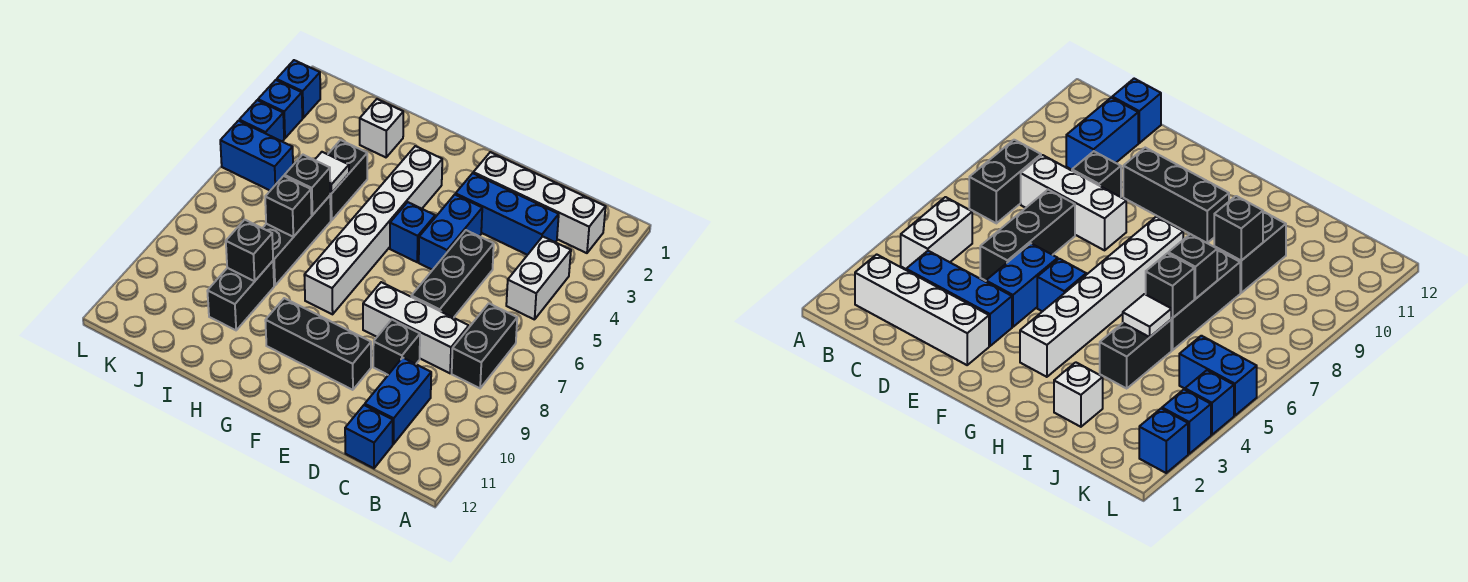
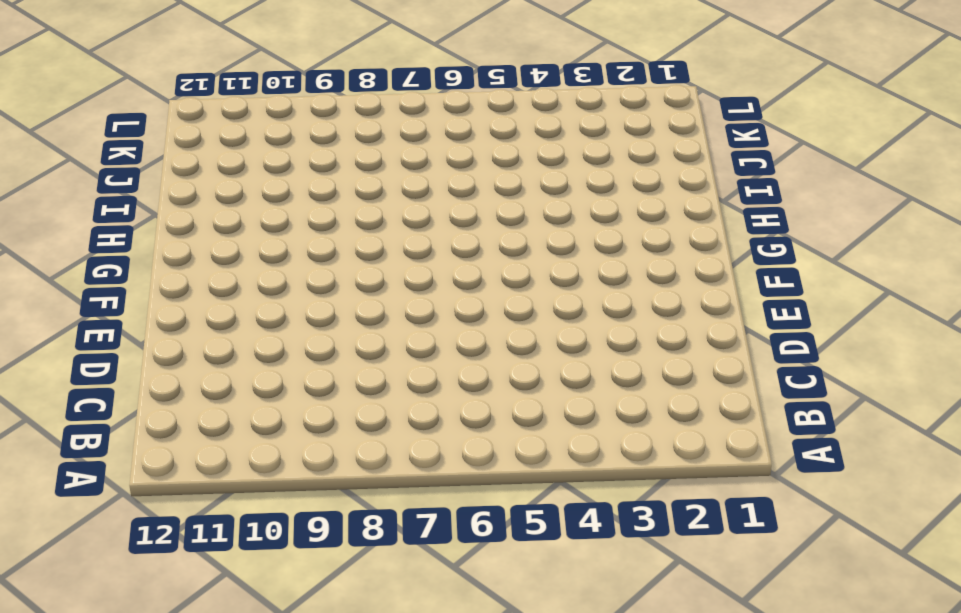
none -> white brick B2:E2 level 1
none -> white brick B4:B5 level 1
none -> black brick B7:B8 level 1

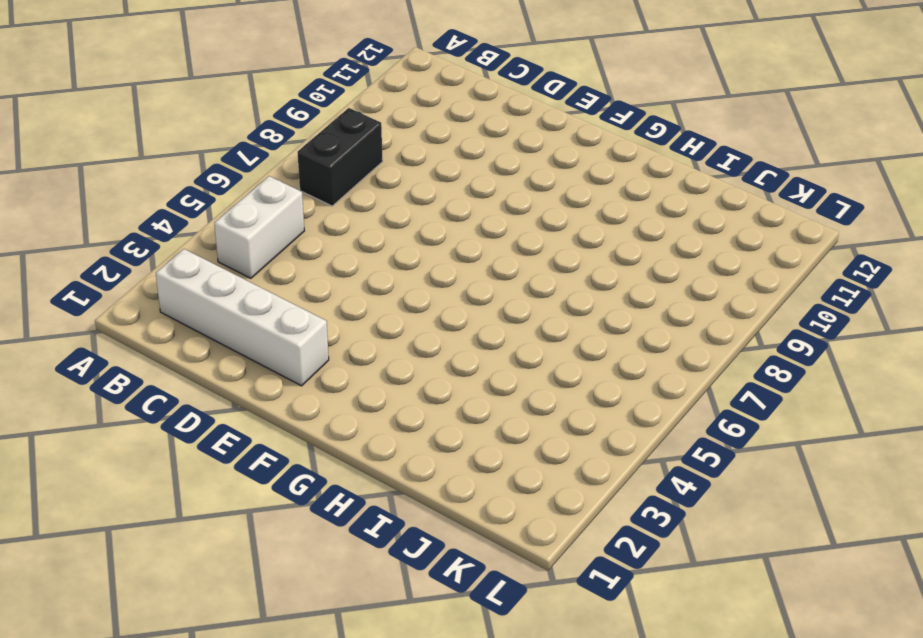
none -> blue brick C3:E3 level 1
none -> white brick C8:E8 level 1
none -> blue brick C10:C11 level 1

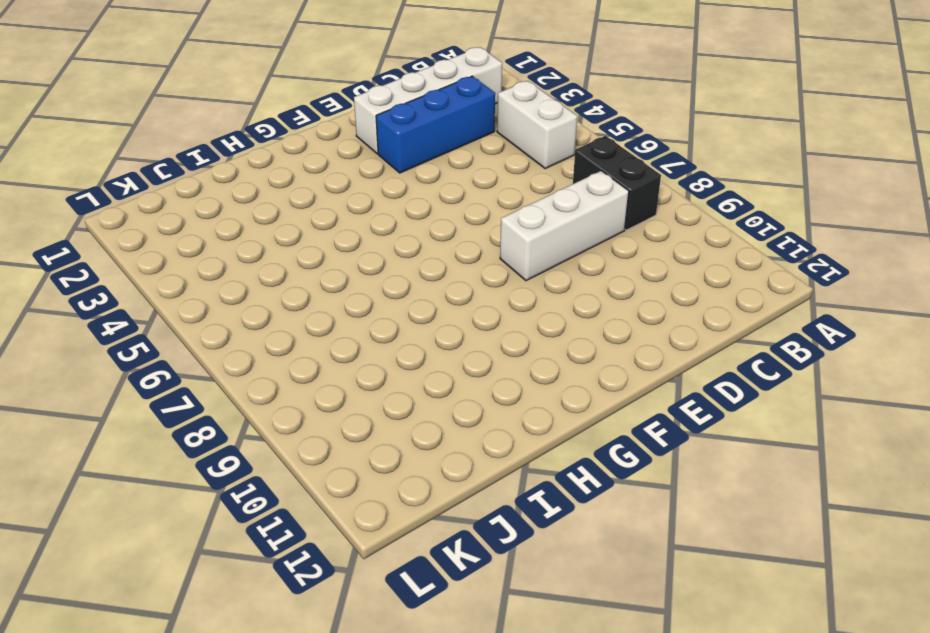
none -> blue brick C10:C11 level 1
none -> blue brick C12 level 1
none -> black brick D5:D7 level 1

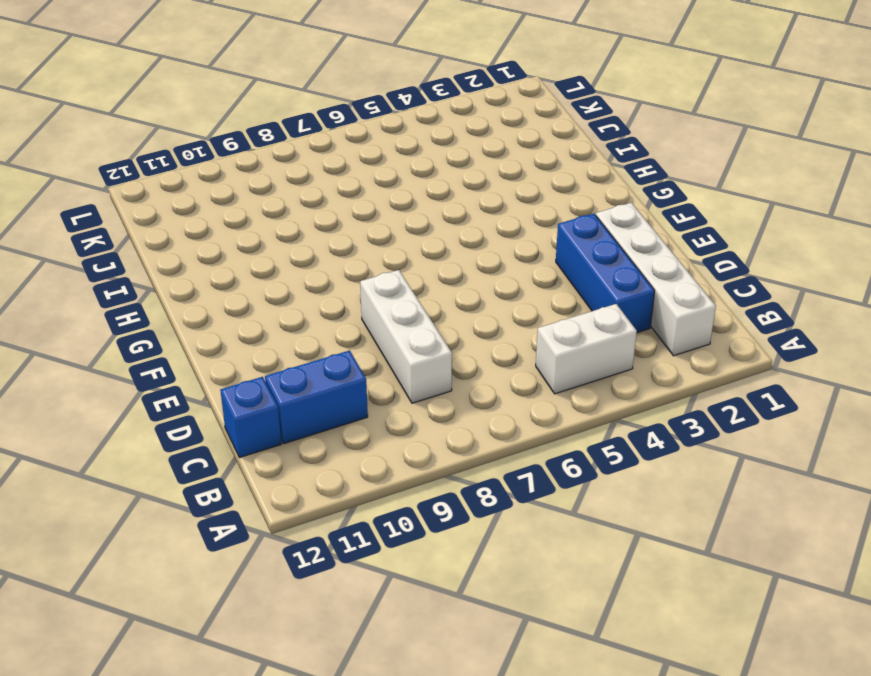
none -> black brick B7:B8 level 1
none -> black brick D5:D7 level 1
none -> black brick D9 level 1

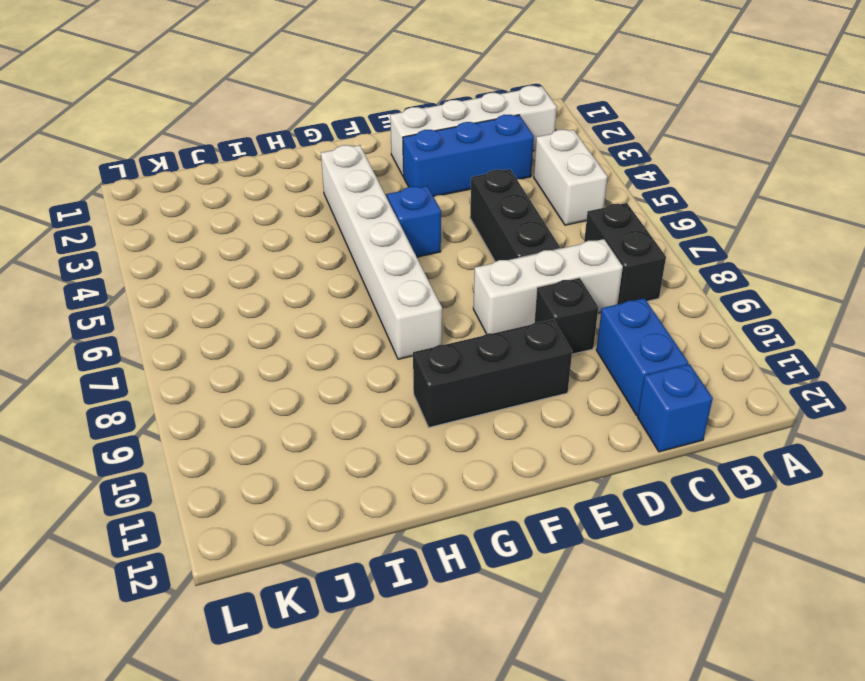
none -> blue brick E4:E5 level 1
none -> white brick I2 level 1
none -> black brick I4:I5 level 1

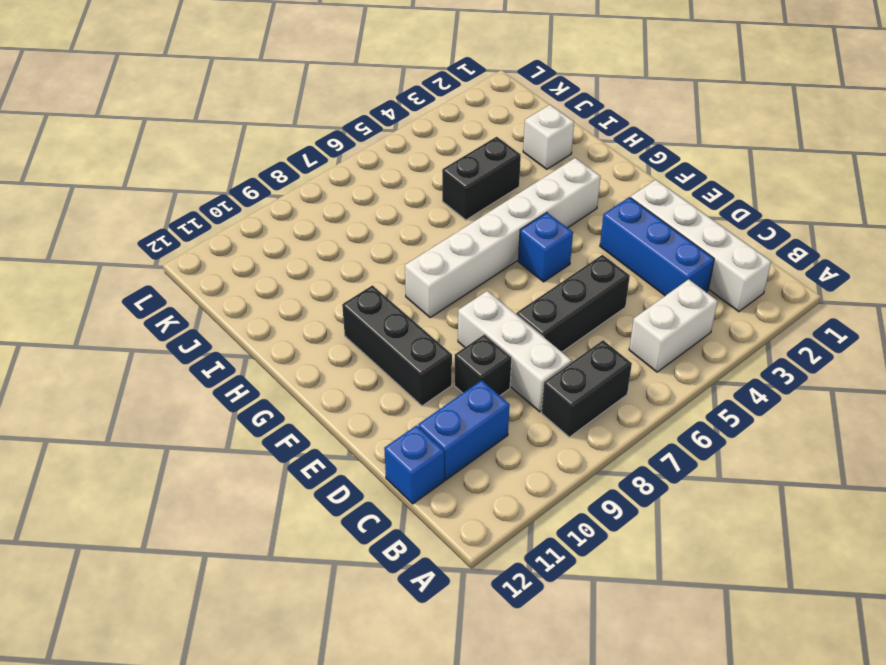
none -> blue brick E4:E5 level 1
none -> black brick I6:I8 level 1
none -> black brick I9:I10 level 1

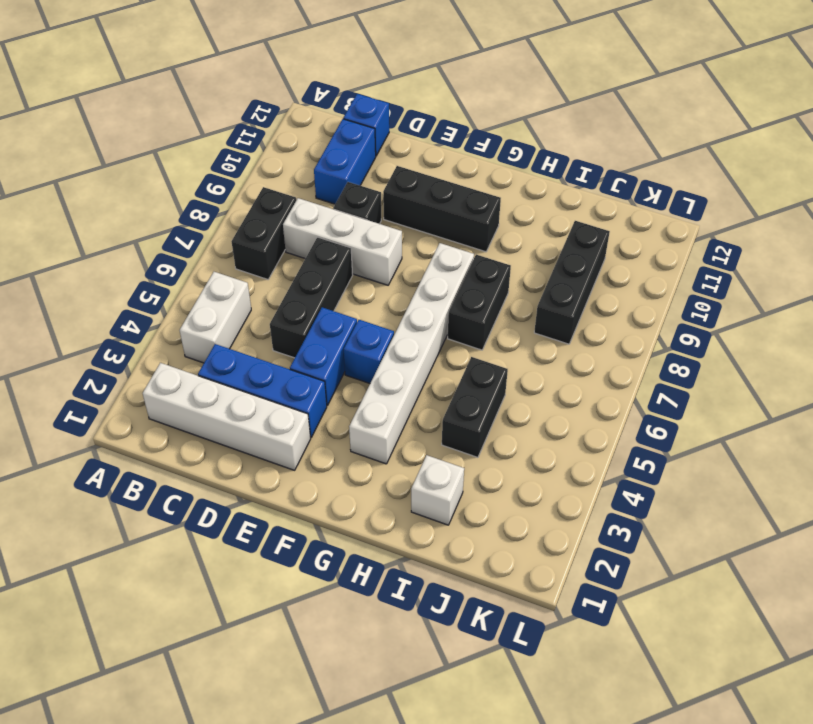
black brick H7:H8 level 1 -> black brick I9:I10 level 1
black brick J8:J10 level 1 -> black brick I6:I8 level 1
none -> blue brick K5:L5 level 1
none -> blue brick L2 level 1
none -> blue brick L3 level 1

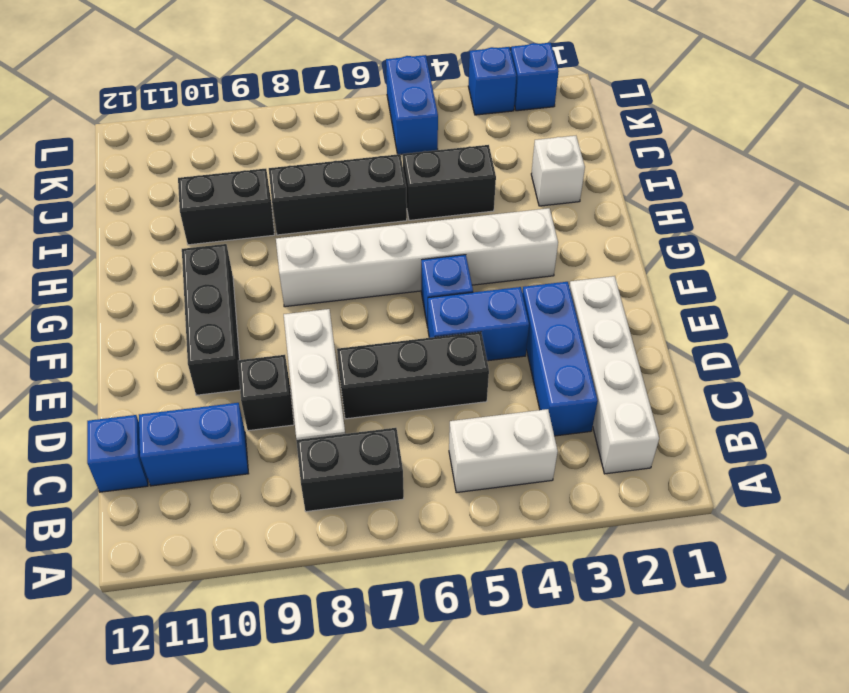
none -> blue brick L4 level 1
none -> white tile I5 level 2
none -> black brick I6 level 2

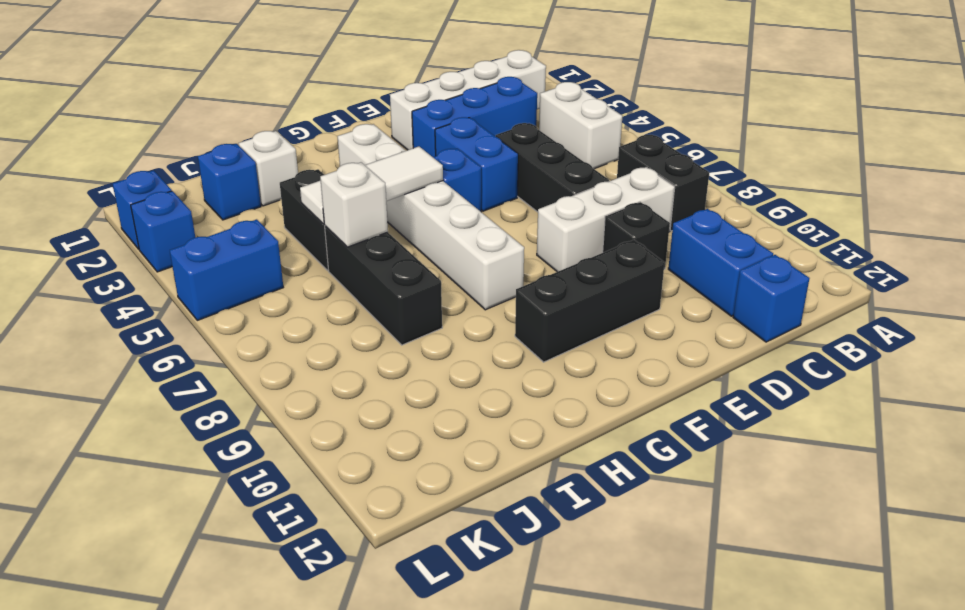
white tile G5:I5 level 2 -> white tile I5 level 2
white brick I6 level 2 -> black brick I6 level 2
blue brick J2 level 1 -> blue brick L4 level 1
none -> black brick I9:I10 level 1
none -> black brick I7 level 2
none -> black brick I9 level 2

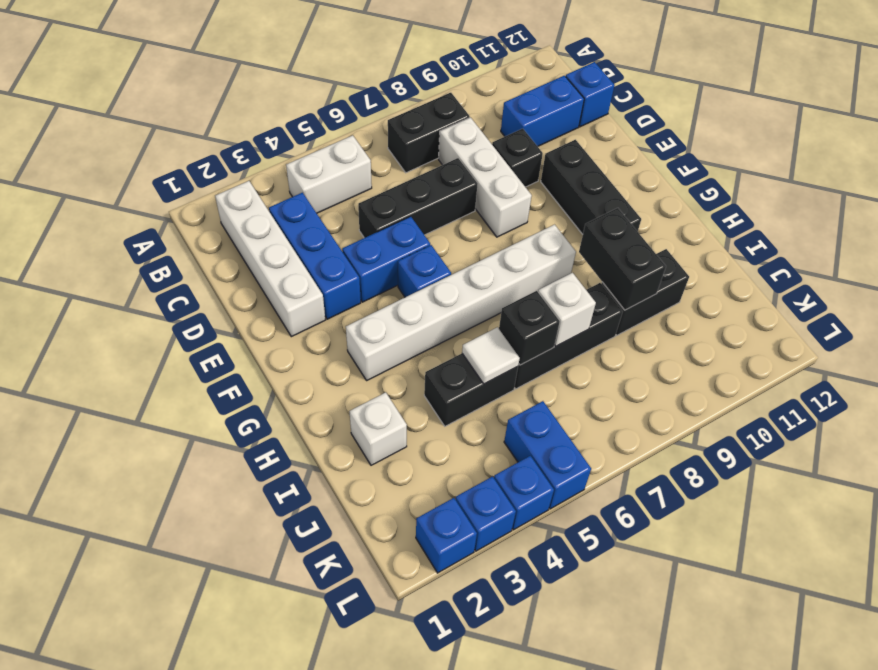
black brick H9:I9 level 2 -> black brick I9 level 2
white brick I7 level 2 -> black brick I7 level 2

